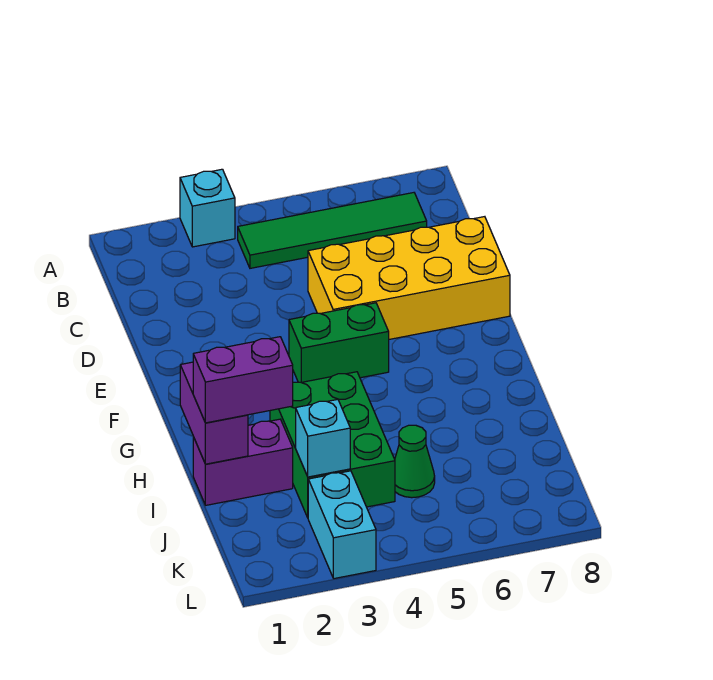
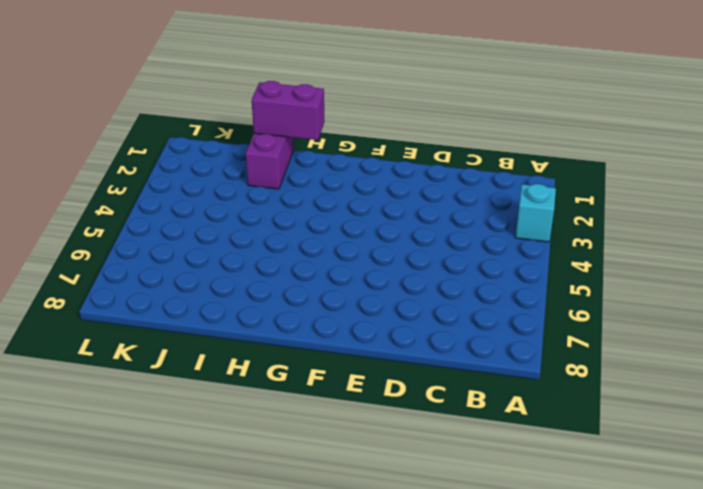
none -> green tile B4:B7 level 1
none -> yellow brick D5:E8 level 1

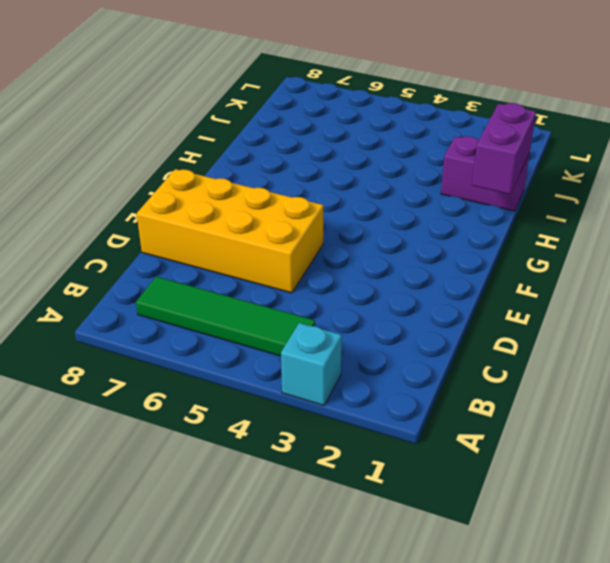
none -> green brick F4:F5 level 1
none -> green brick H3:J4 level 1

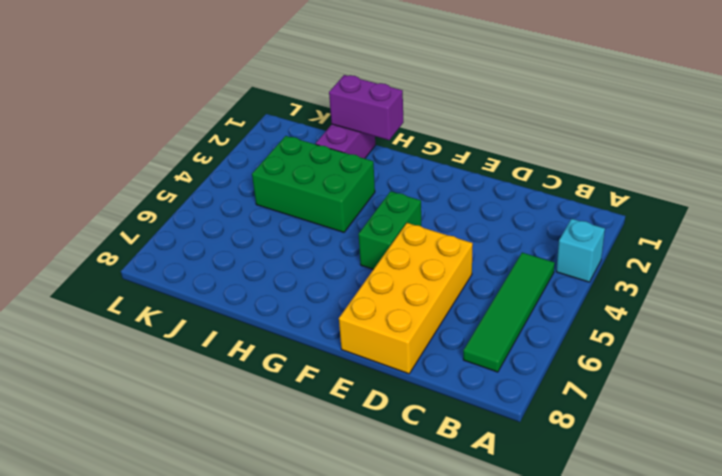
none -> green cone J5 level 1
none -> cyan brick K3:L3 level 1

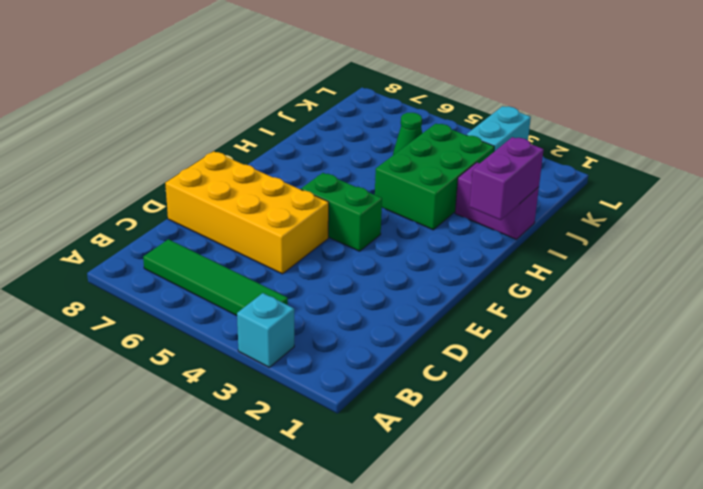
none -> cyan brick J3 level 2
none -> purple brick I1:I2 level 3

